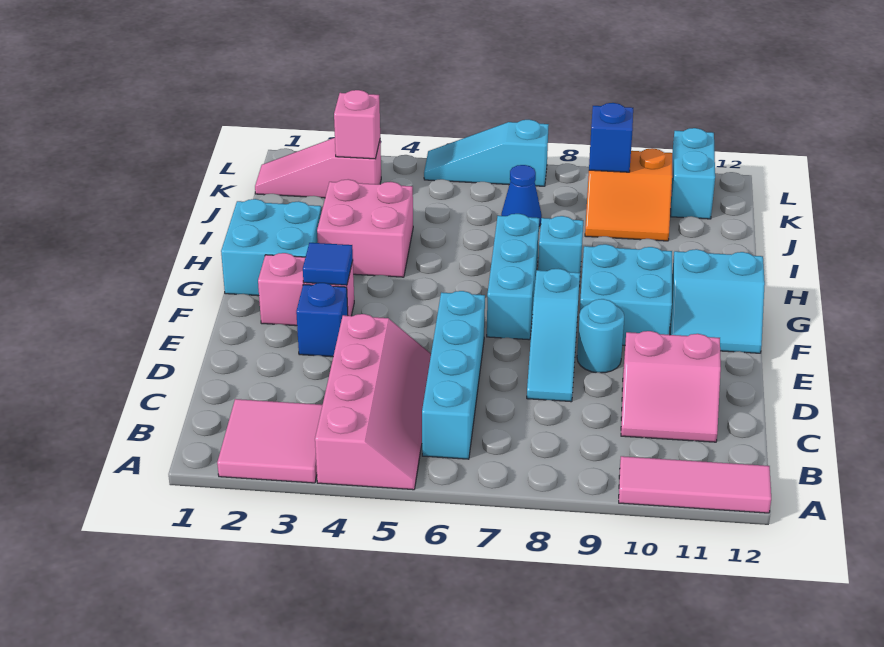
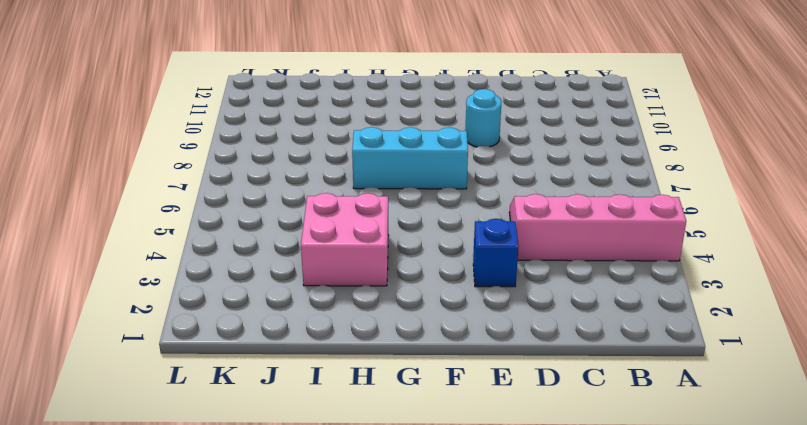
none -> pink tile A2:B3 level 1
none -> pink tile A10:A12 level 1
none -> cyan brick B6:E6 level 1

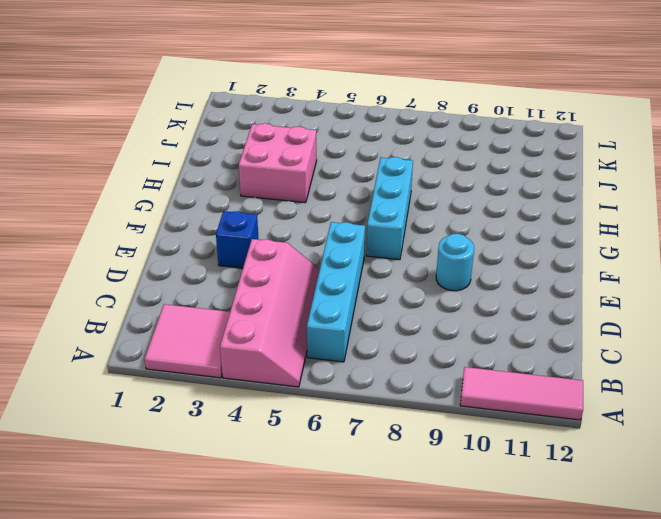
none -> pink slope C10:D11 level 1 top D
none -> cyan slope D8:F8 level 1 top F
none -> pink brick F2:F3 level 1

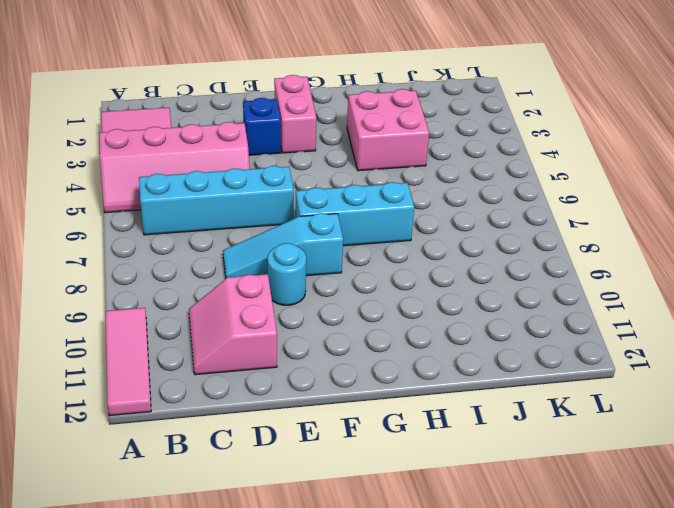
none -> cyan brick F9:G10 level 1
none -> cyan slope F11:G12 level 1 top G
none -> cyan brick G1:H2 level 1

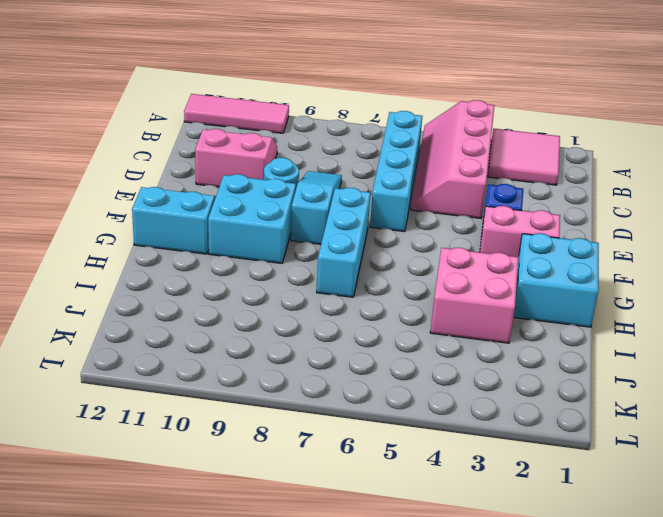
none -> cyan brick H8 level 1
none -> blue cone J7 level 1
none -> orange slope J9:K10 level 1 top K

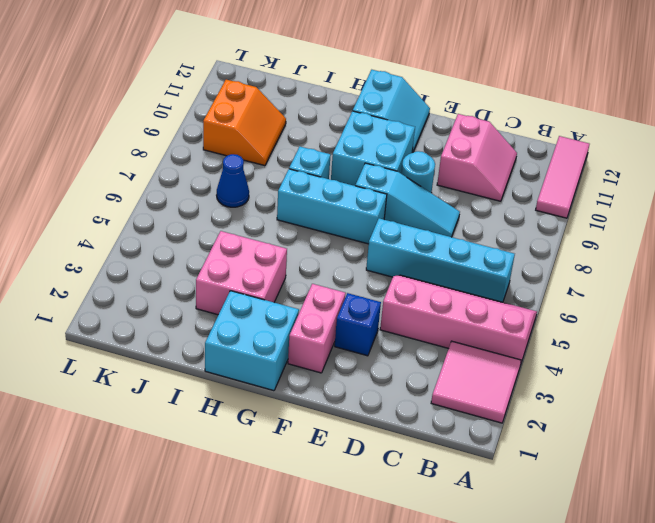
none -> pink slope K1:K3 level 1 top 3
none -> cyan brick K11:L11 level 1
none -> cyan slope L5:L7 level 1 top 7

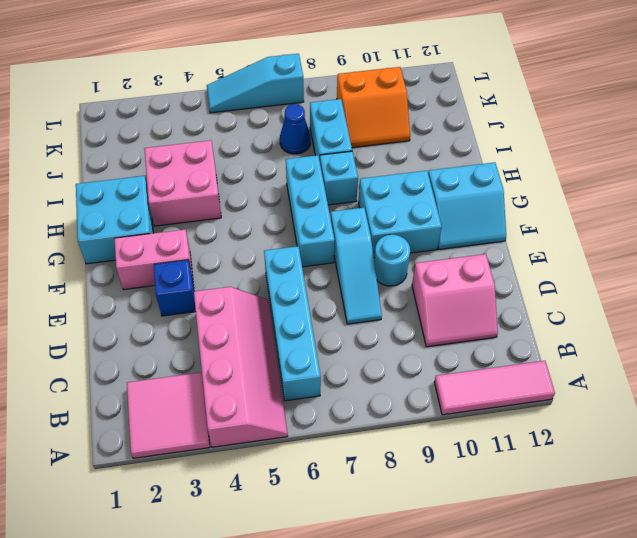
cyan brick I8:J8 level 1 -> cyan brick K11:L11 level 1
none -> pink slope K1:K3 level 1 top 3
none -> blue tile F3 level 2
none -> pink brick K3 level 2

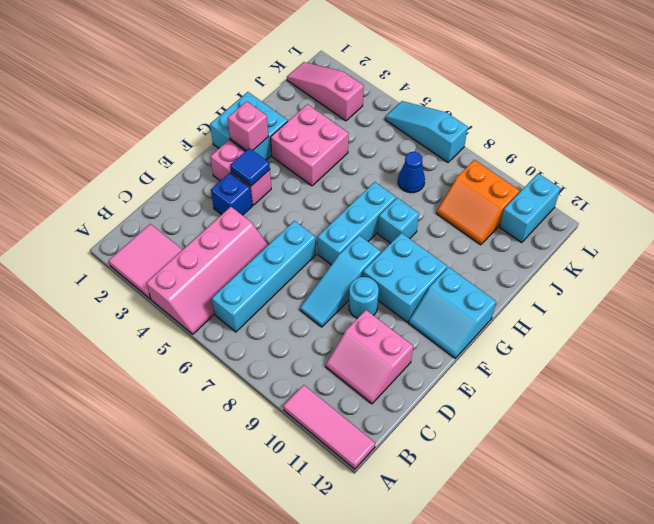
pink brick G2 level 2 -> pink brick K3 level 2
none -> blue brick K9 level 2

